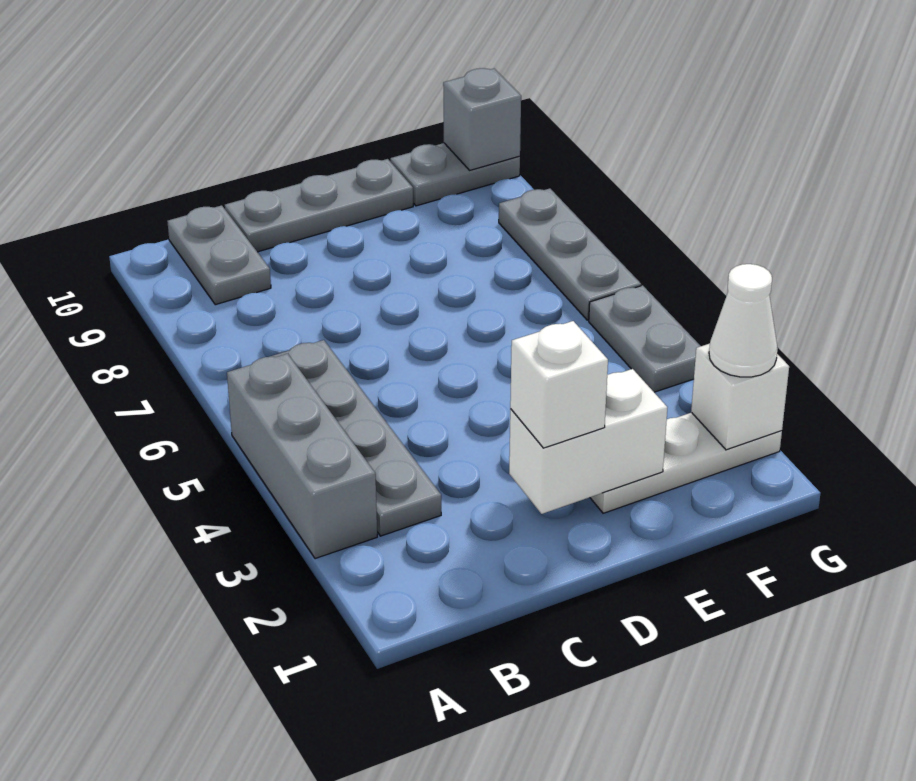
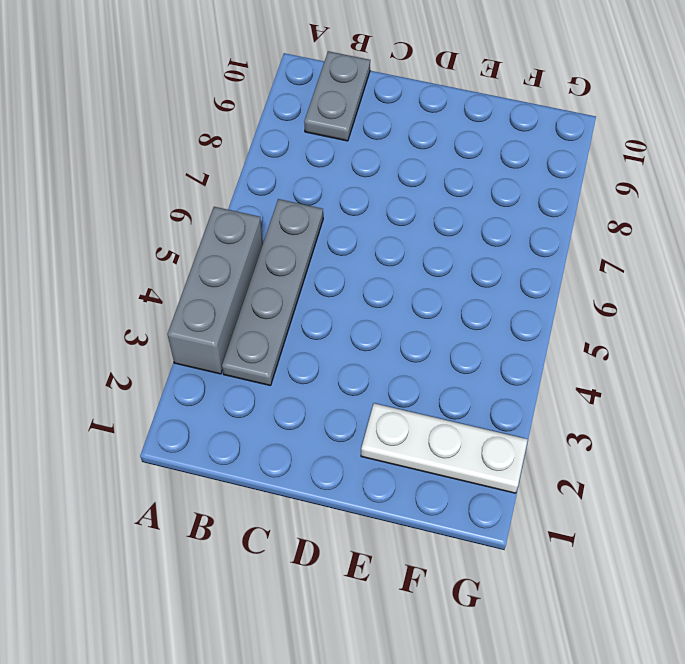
none -> grey plate C10:E10 level 1
none -> grey plate F10:G10 level 1
none -> grey plate G4:G5 level 1

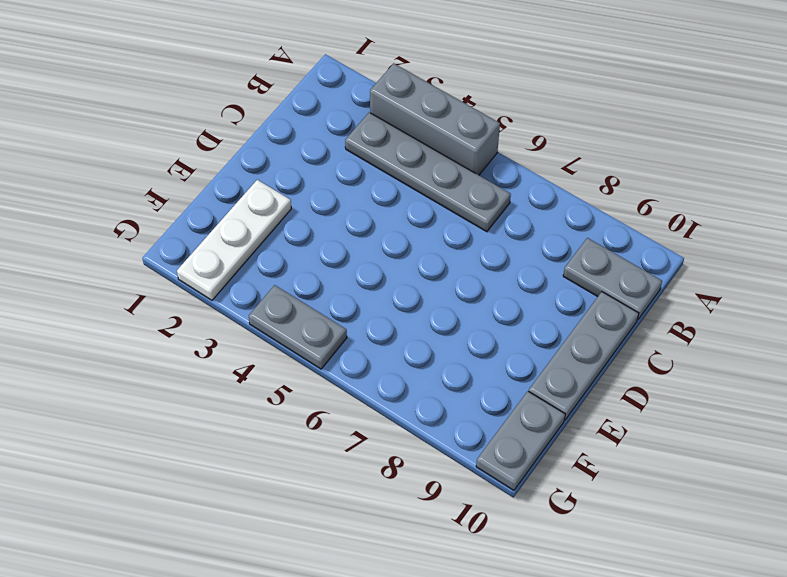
none -> grey plate G6:G8 level 1
none -> white brick D2:E2 level 2
none -> white brick G2 level 2

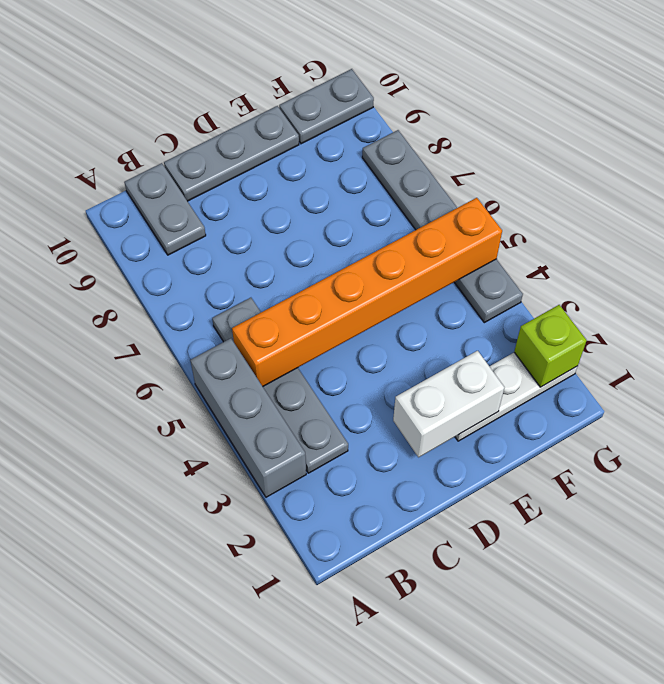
orange brick B5:G5 level 2 -> none
lime brick G2 level 2 -> white brick G2 level 2
none -> grey brick G10 level 2
none -> white brick D2 level 3
none -> white cone G2 level 3

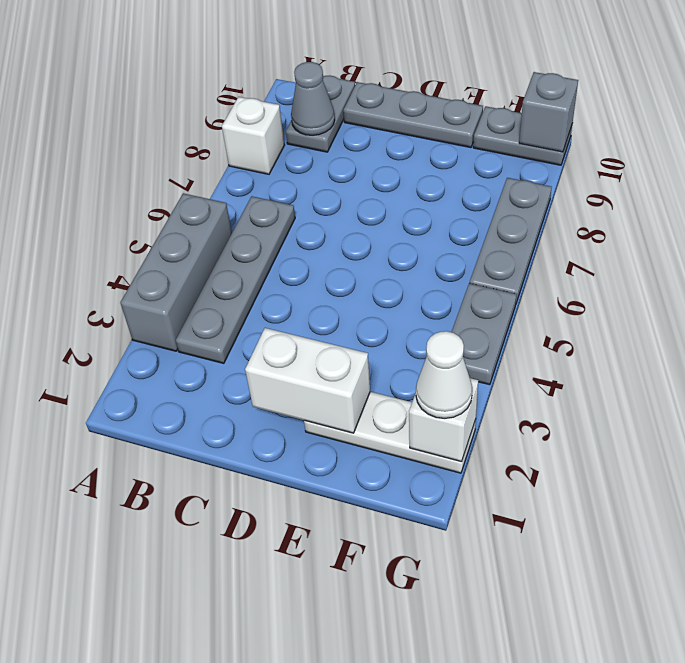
white brick A8 level 1 -> white brick D2 level 3
grey cone B9 level 2 -> none

